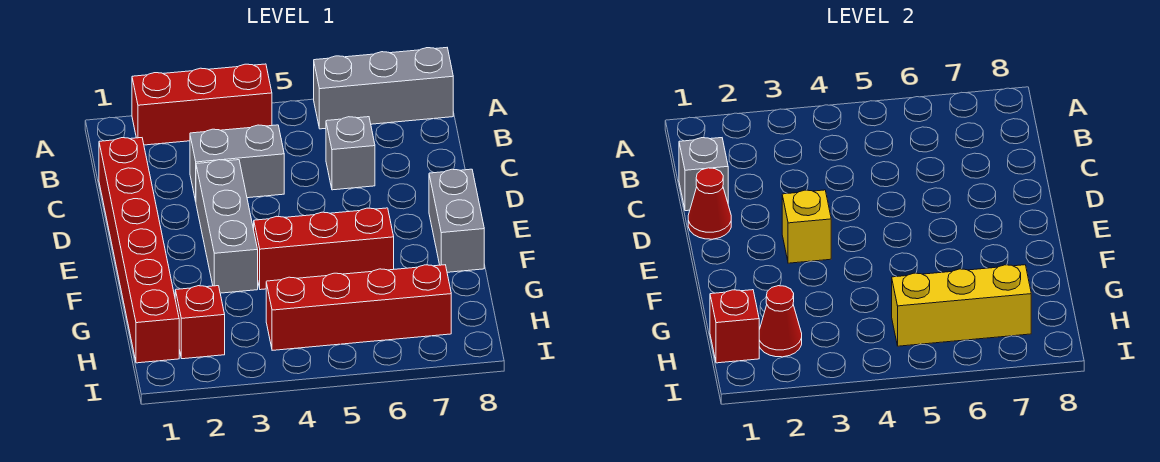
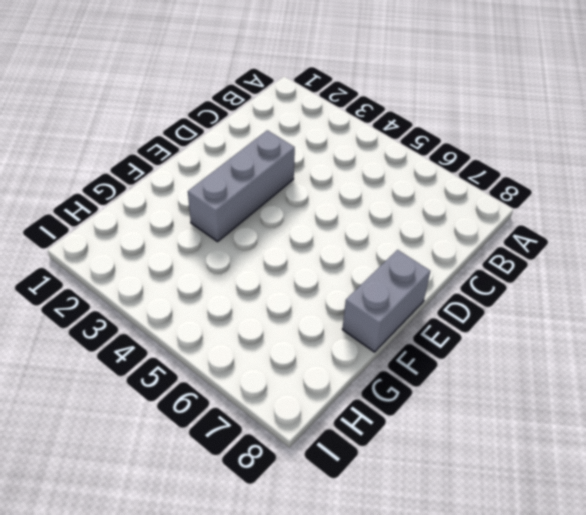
none -> red brick A2:A4 level 1
none -> grey brick A6:A8 level 1
none -> red brick C1:H1 level 1

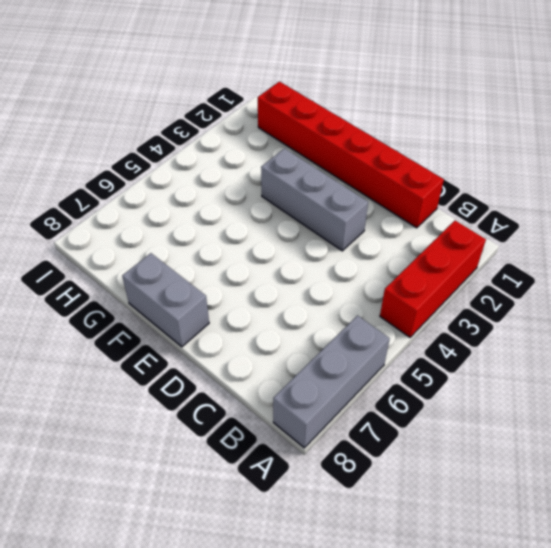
none -> grey brick C3:C4 level 1
none -> grey brick C6 level 1
none -> red brick F4:F6 level 1

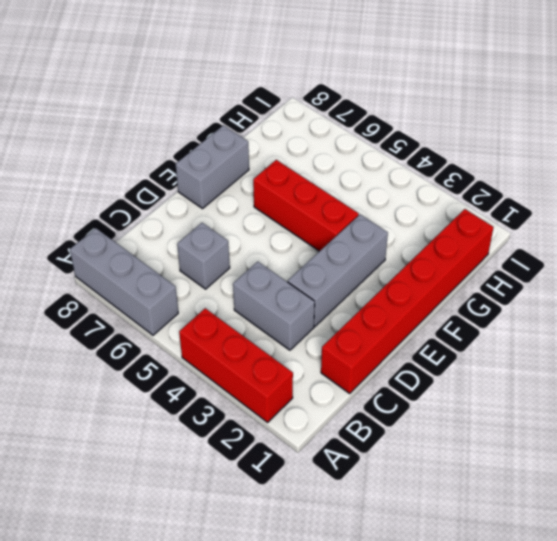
none -> red brick H2 level 1
none -> red brick H4:H7 level 1
none -> grey brick C1 level 2

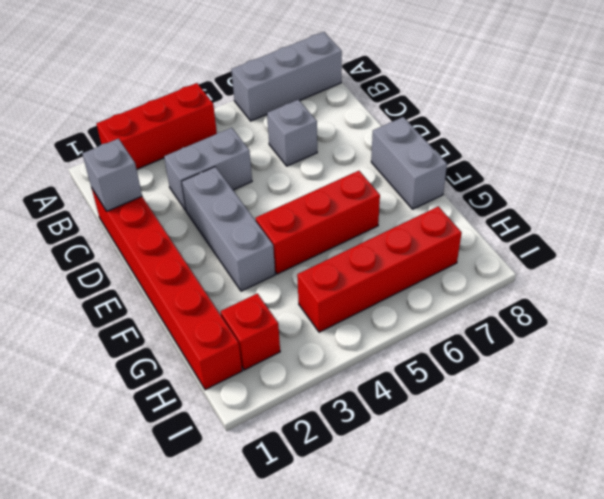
none -> red cone D1 level 2
none -> yellow brick E3 level 2
none -> red brick H1 level 2

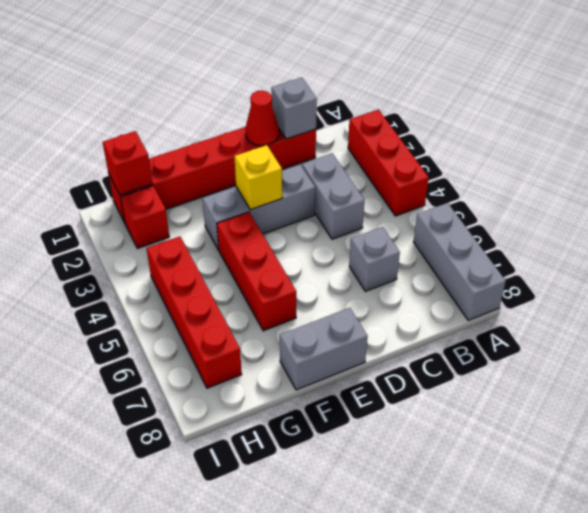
none -> red cone H2 level 2
none -> yellow brick H5:H7 level 2

